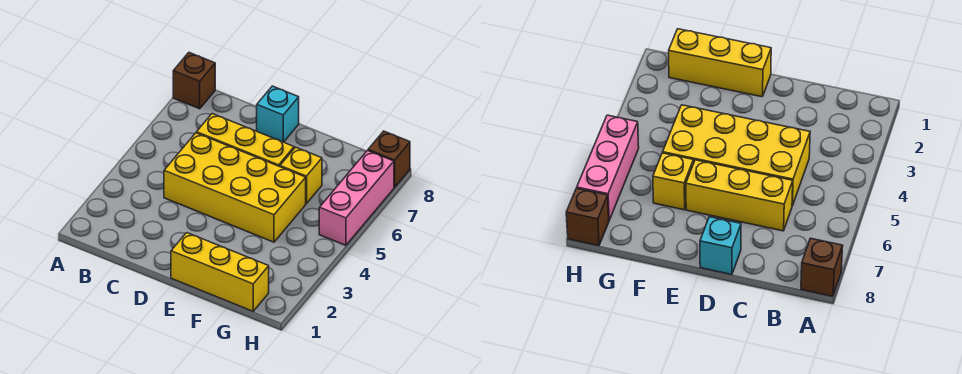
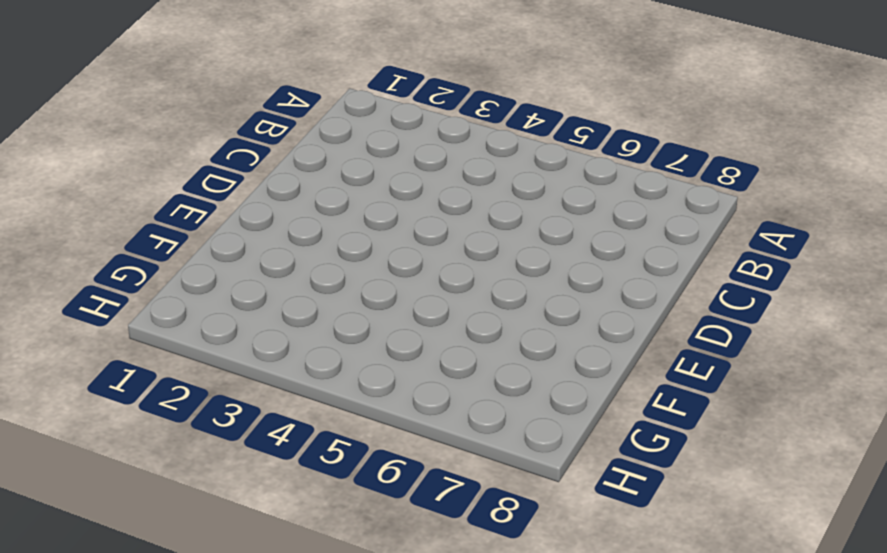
none -> brown brick A8 level 1
none -> yellow brick C4:F5 level 1

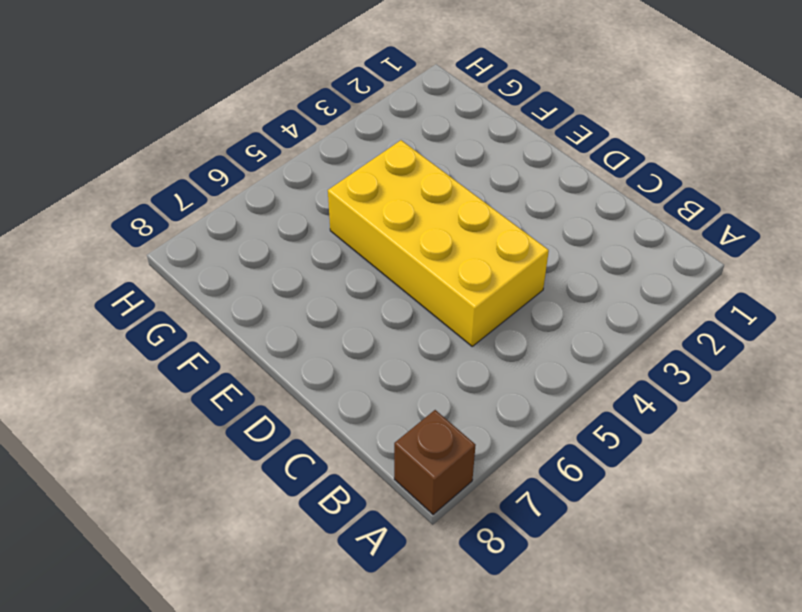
none -> yellow brick C6:E6 level 1
none -> cyan brick D8 level 1

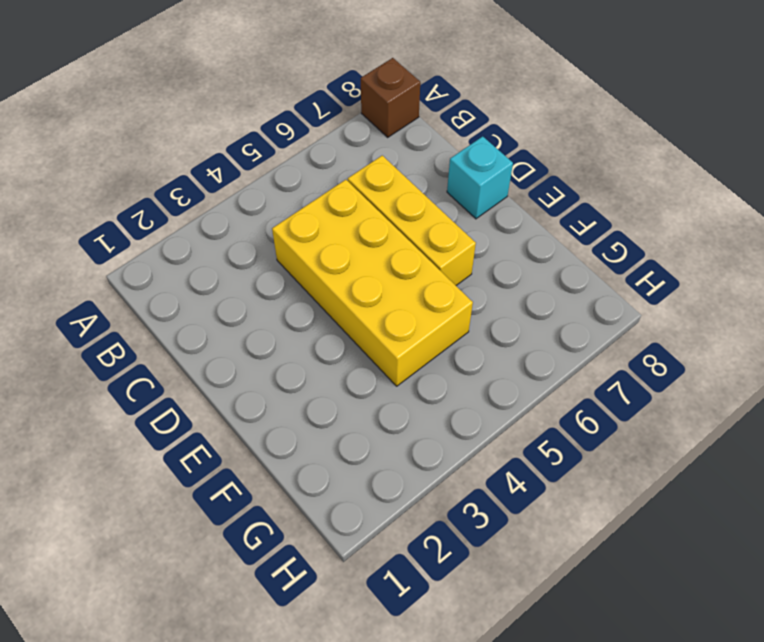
none -> yellow brick E1:G1 level 1
none -> yellow brick F6 level 1

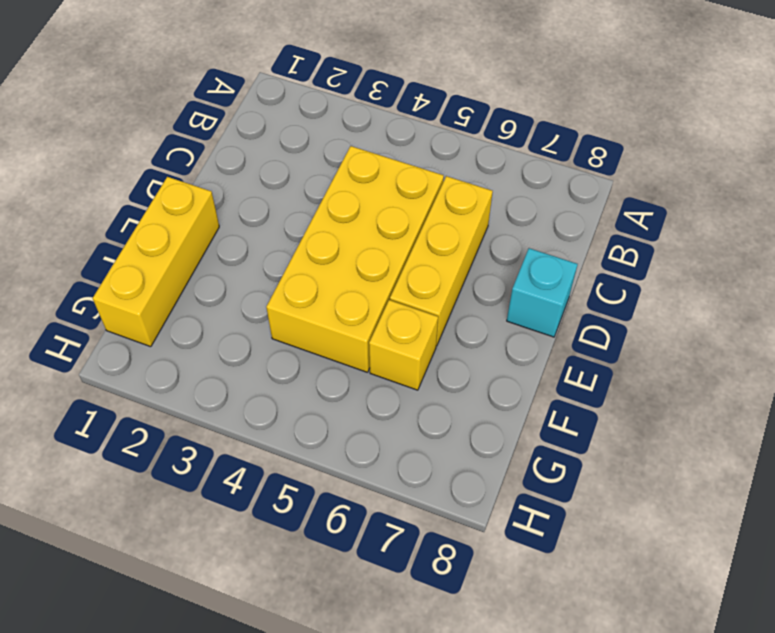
none -> brown brick A8 level 1
none -> pink brick H5:H7 level 1

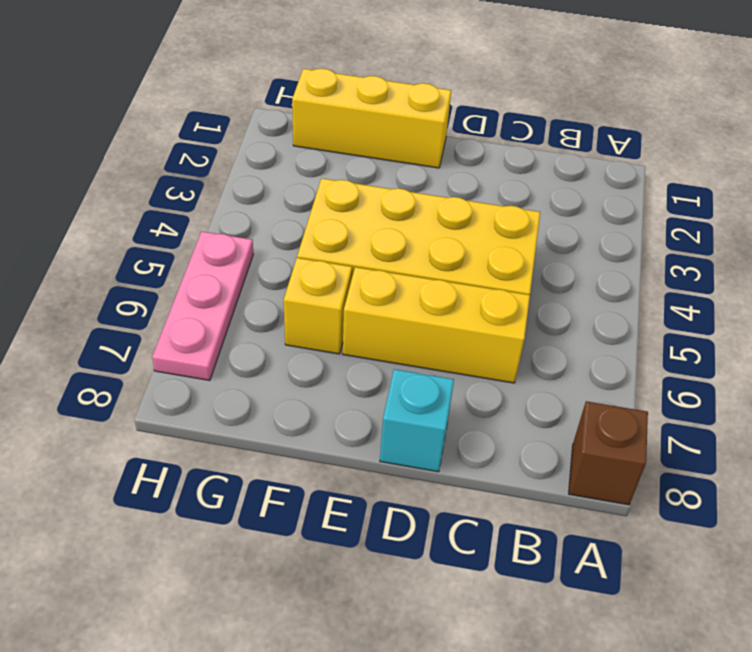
pink plate H5:H7 level 1 -> pink brick H5:H7 level 1
none -> brown brick H8 level 1

